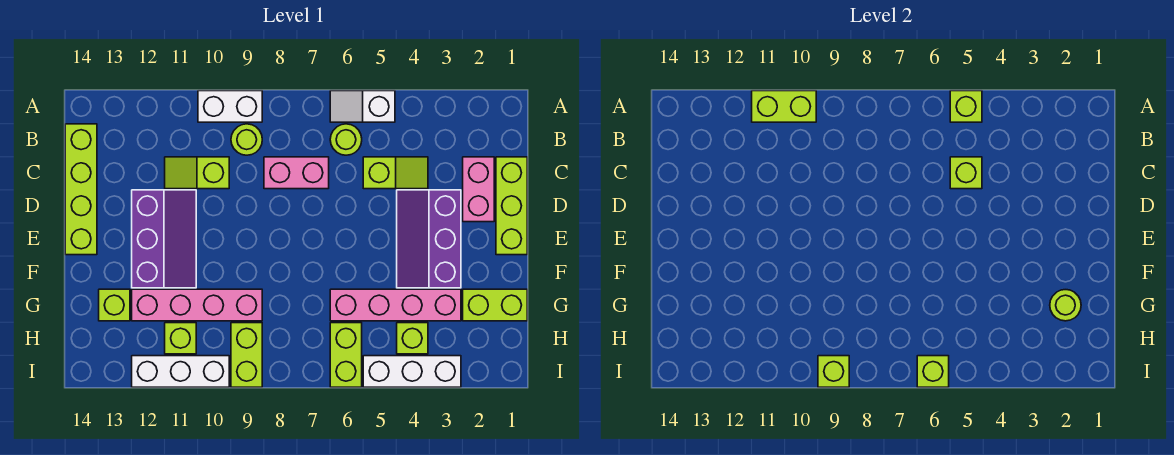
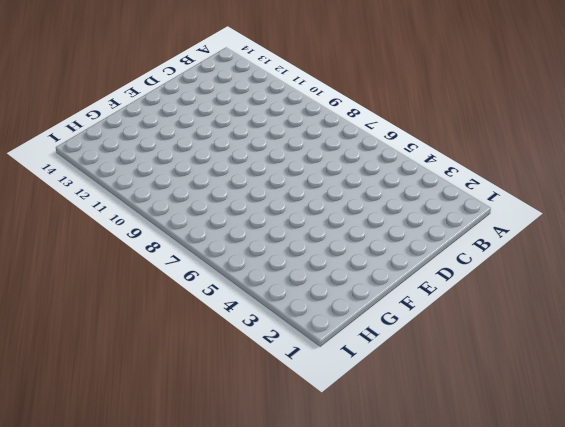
none -> white slope A5:A6 level 1 top 5
none -> white brick A9:A10 level 1
none -> lime round brick B6 level 1

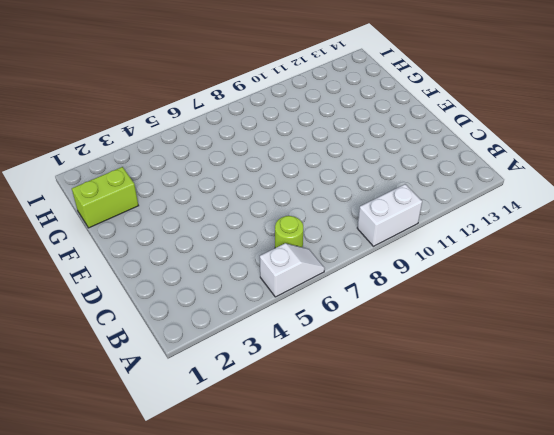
none -> lime round brick B9 level 1
none -> lime brick B14:E14 level 1
none -> lime brick C1:E1 level 1

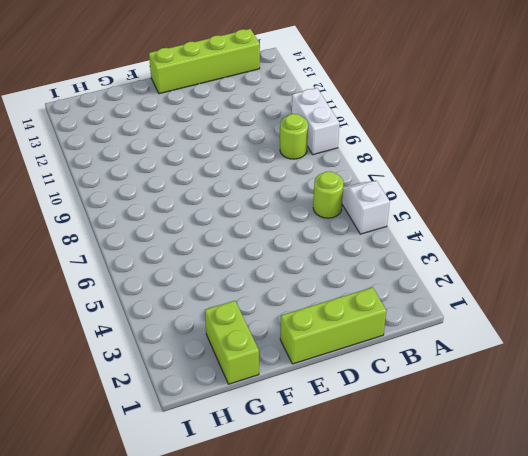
none -> pink brick C2:D2 level 1
none -> lime slope C4:C5 level 1 top 5
none -> pink brick C7:C8 level 1

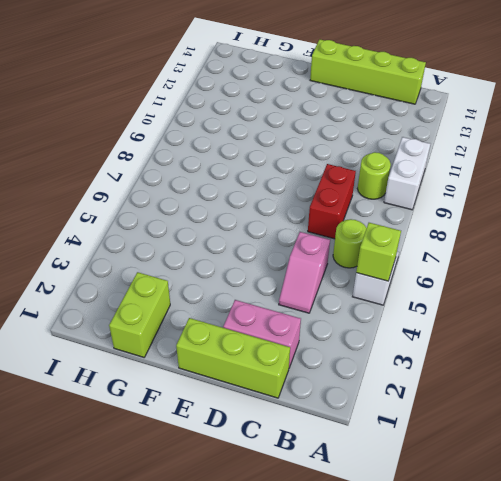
pink slope C4:C5 level 1 top 5 -> lime slope C4:C5 level 1 top 5
red brick C7:C8 level 1 -> pink brick C7:C8 level 1
none -> lime slope C10:C11 level 1 top 10
none -> purple slope D3:F4 level 1 top 3
none -> purple slope D11:F12 level 1 top 12

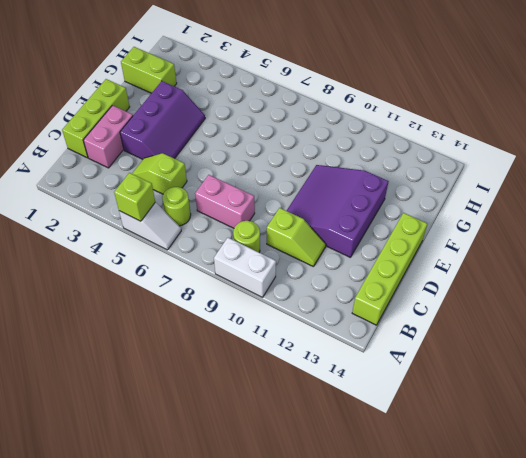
purple slope D10:F12 level 1 top 12 -> purple slope D11:F12 level 1 top 12
none -> pink brick G3:G6 level 1
none -> pink brick G9:G12 level 1
none -> lime brick G13 level 1

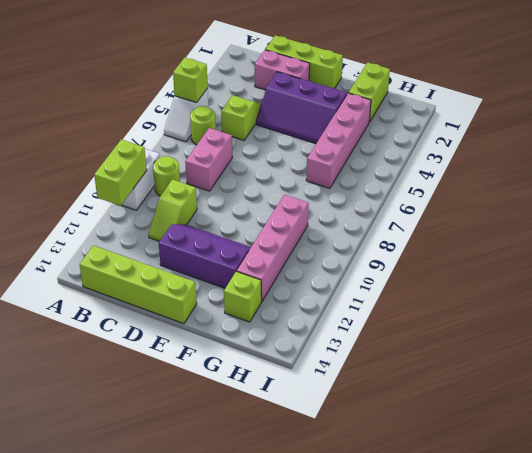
none -> lime brick H4 level 1
none -> lime brick H6:I6 level 1
none -> lime brick H9:I9 level 1

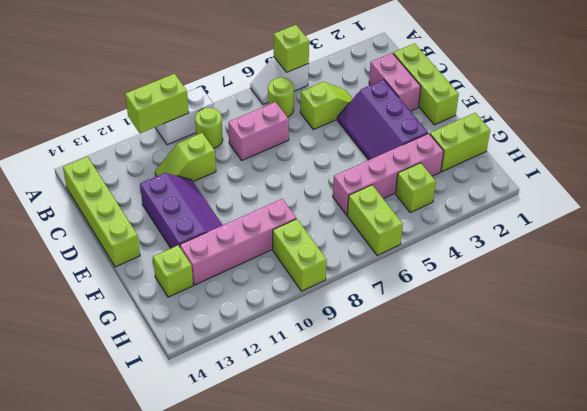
none -> lime brick H11 level 1
none -> white brick I3:I5 level 1
none -> white brick I10:I12 level 1

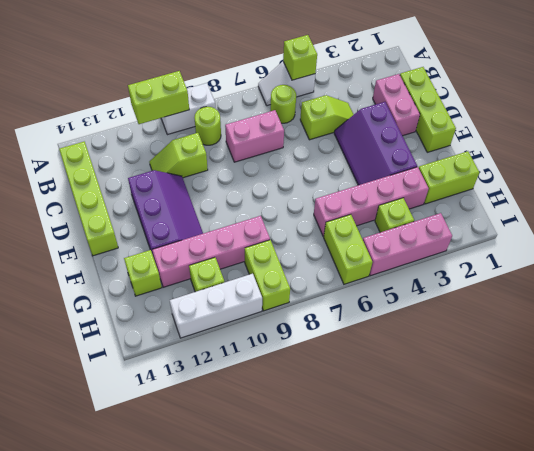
pink brick I3:I5 level 1 -> white brick I3:I5 level 1
none -> lime brick C5 level 2
none -> lime round brick G2 level 2
none -> lime brick I6 level 2

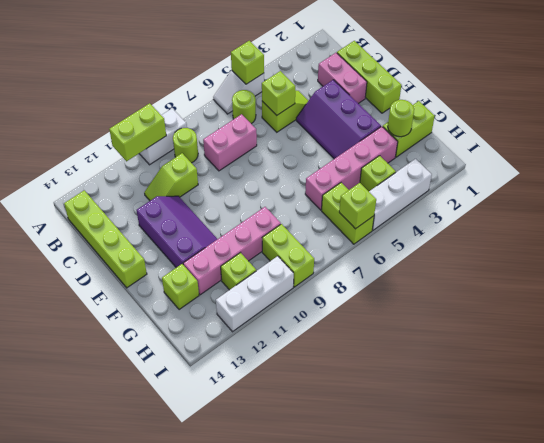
none -> lime brick I9 level 2

